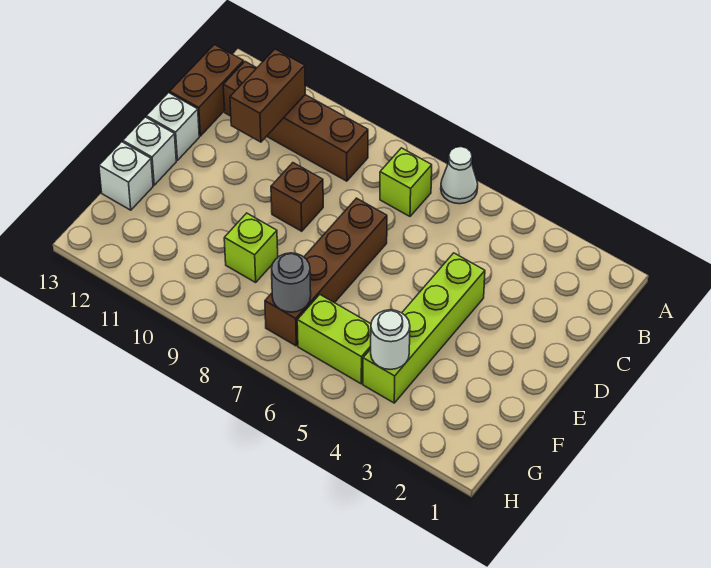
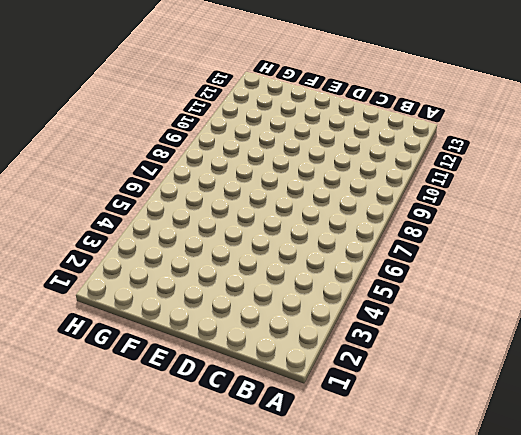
none -> white cone A6 level 1
none -> lime brick B7 level 1
none -> brown brick B9:B12 level 1

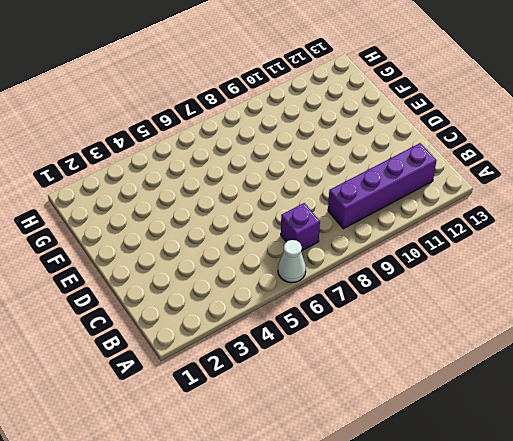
purple brick B7 level 1 -> lime brick B7 level 1
purple brick B9:B12 level 1 -> brown brick B9:B12 level 1
none -> brown brick B13:C13 level 1
none -> lime brick D4:G4 level 1
none -> brown brick D7:G7 level 1

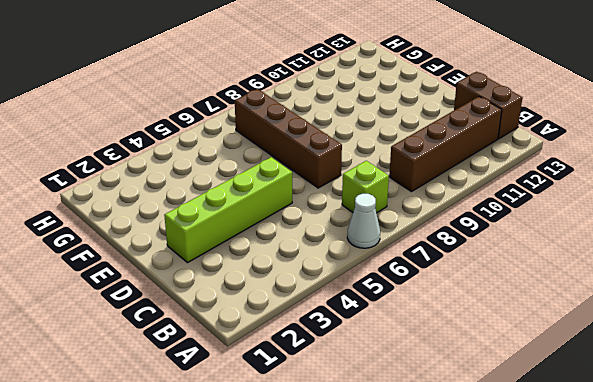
lime brick D2:D5 level 1 -> lime brick D4:G4 level 1
none -> brown brick D9 level 1
none -> white brick D13 level 1
none -> white brick E13 level 1

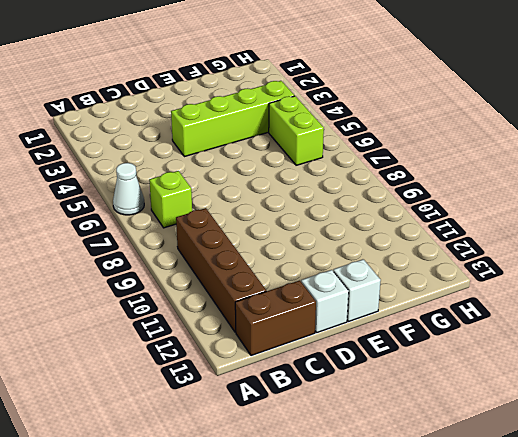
none -> brown brick D7:G7 level 1
none -> brown brick D9 level 1
none -> lime brick F9 level 1

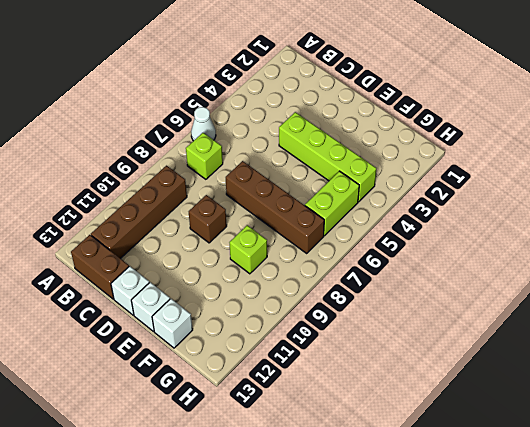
none -> brown brick B11:C11 level 2
none -> white round brick G4 level 2
none -> grey round brick G7 level 2

